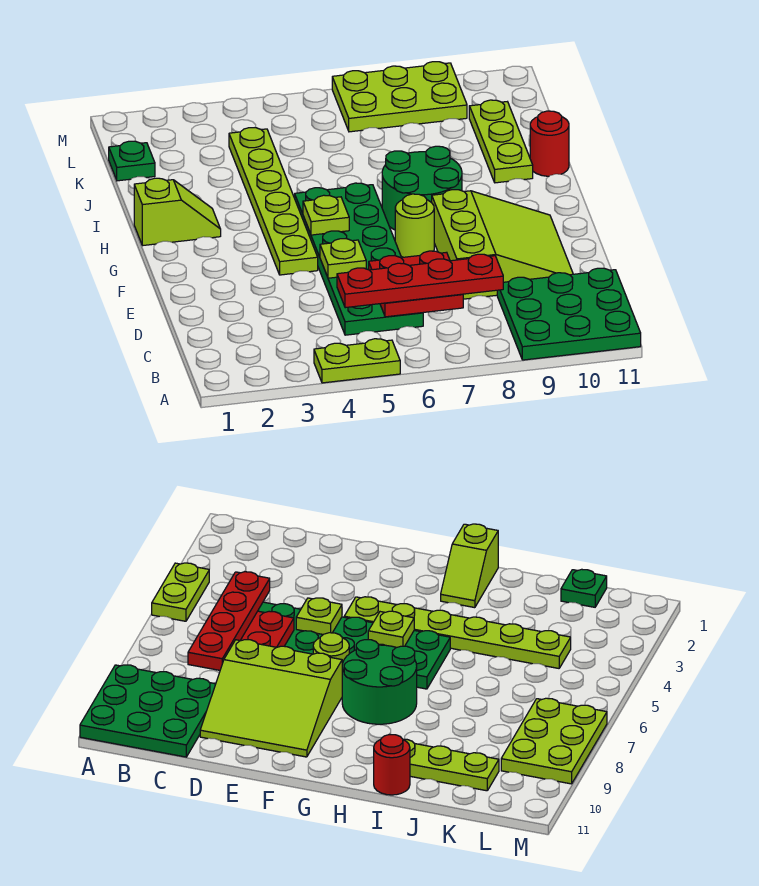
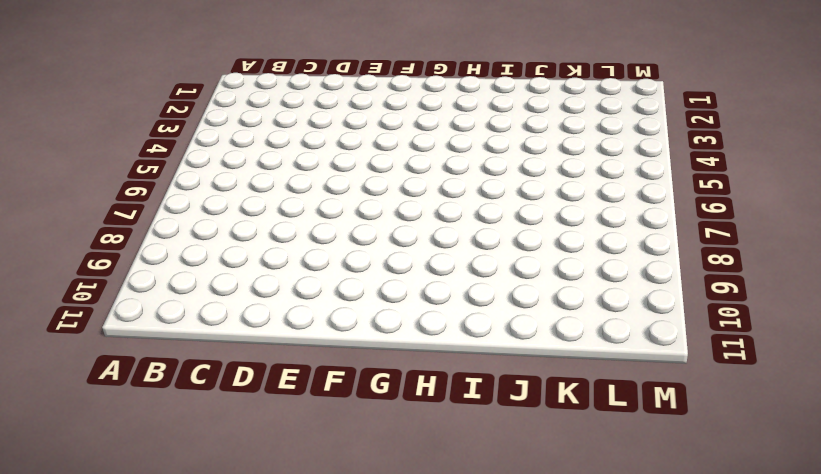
none -> lime plate A4:A5 level 1
none -> green plate A9:C11 level 1
none -> green plate C5:H6 level 1

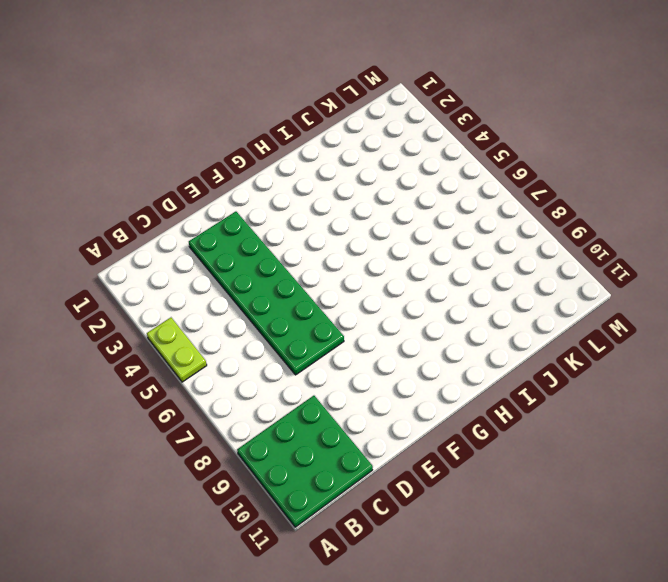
green plate D2:E7 level 1 -> green plate C5:H6 level 1
none -> lime slope D8:F10 level 1 top 8
none -> lime plate F4:K4 level 1
none -> lime round brick F7 level 1

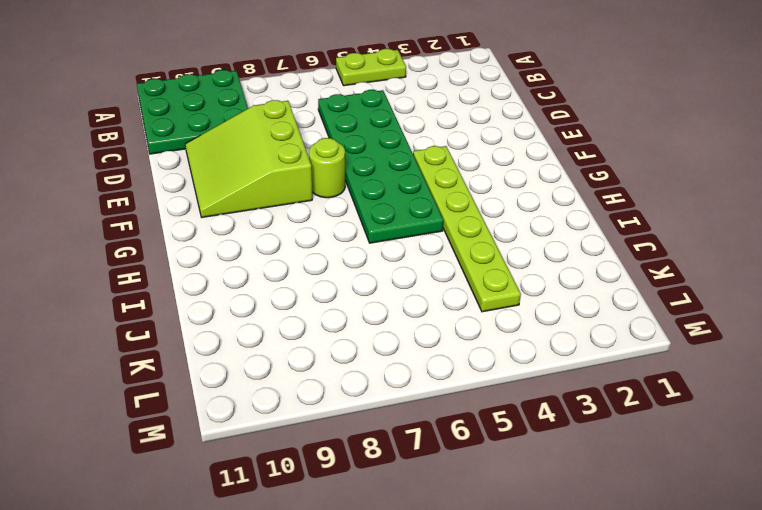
none -> green round brick G7:H8 level 1
none -> lime slope H1:H2 level 1 top 1
none -> lime plate I10:K10 level 1

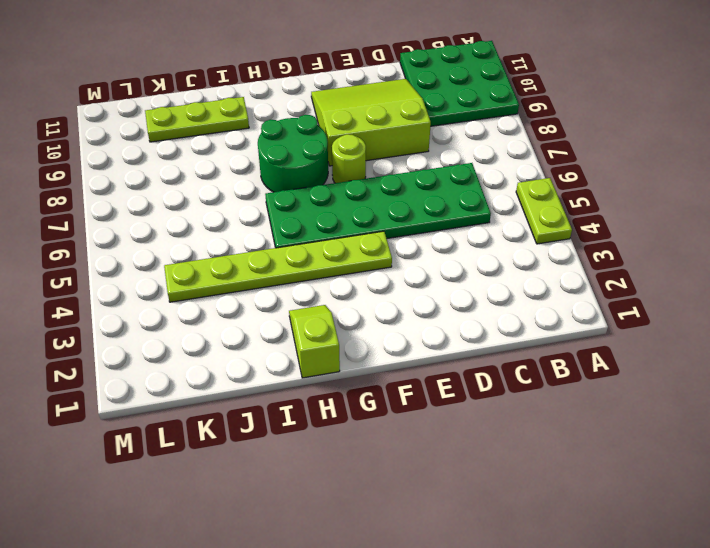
none -> red round brick I11 level 1
none -> green plate K1 level 1
none -> lime plate L7:M9 level 1

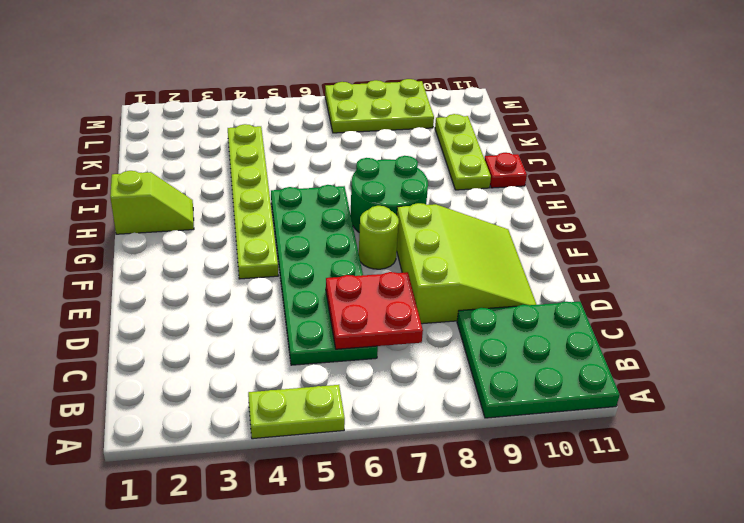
red plate I11 level 1 -> red round brick I11 level 1
none -> green plate K1 level 1
none -> lime plate E5 level 2
none -> lime plate G5 level 2

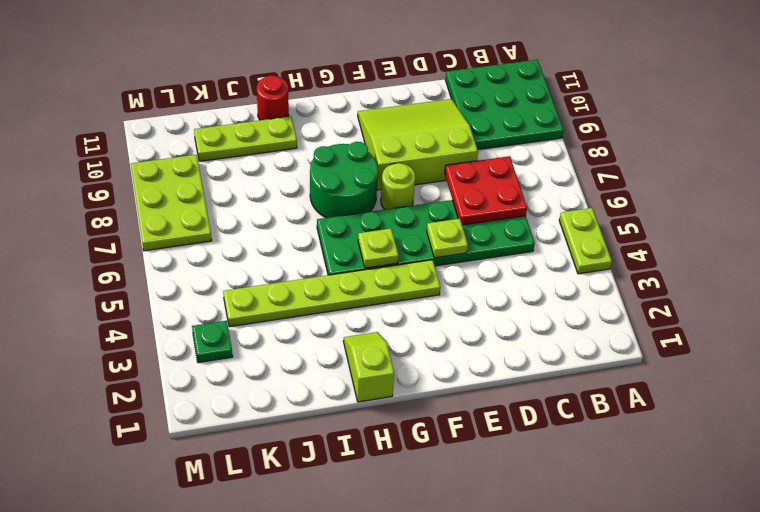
green plate L3 level 1 -> green plate K1 level 1
none -> red plate C5:C8 level 3

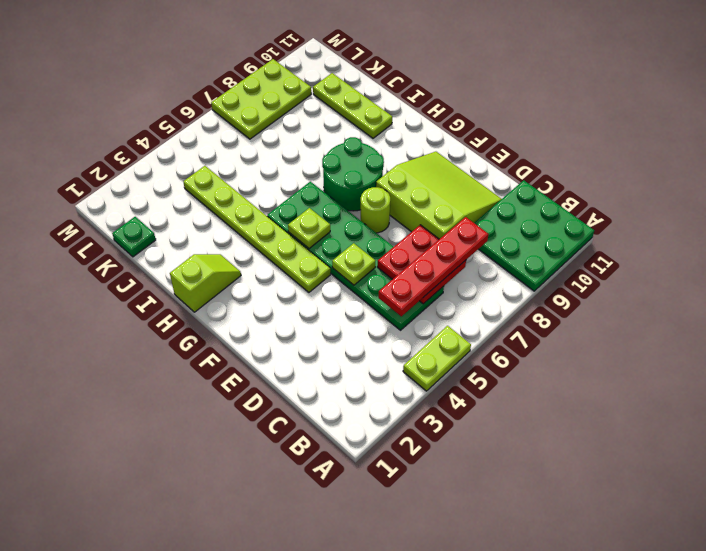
none -> red round brick I11 level 1

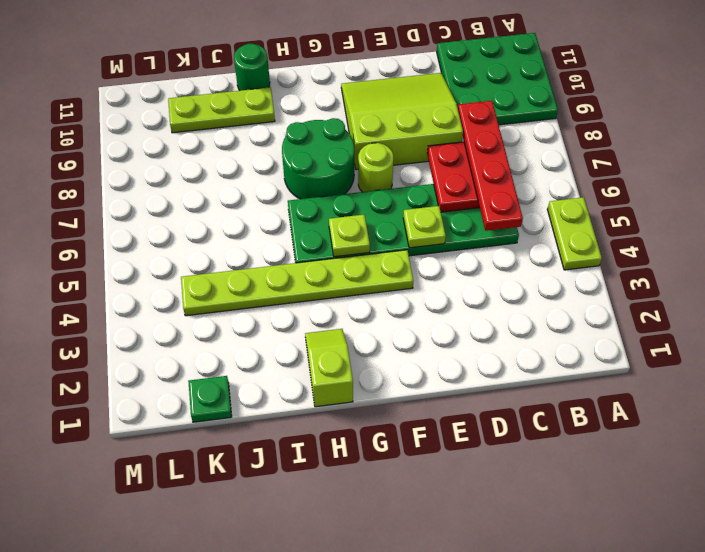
green round brick I11 level 1 -> red round brick I11 level 1
none -> lime plate L7:M9 level 1

